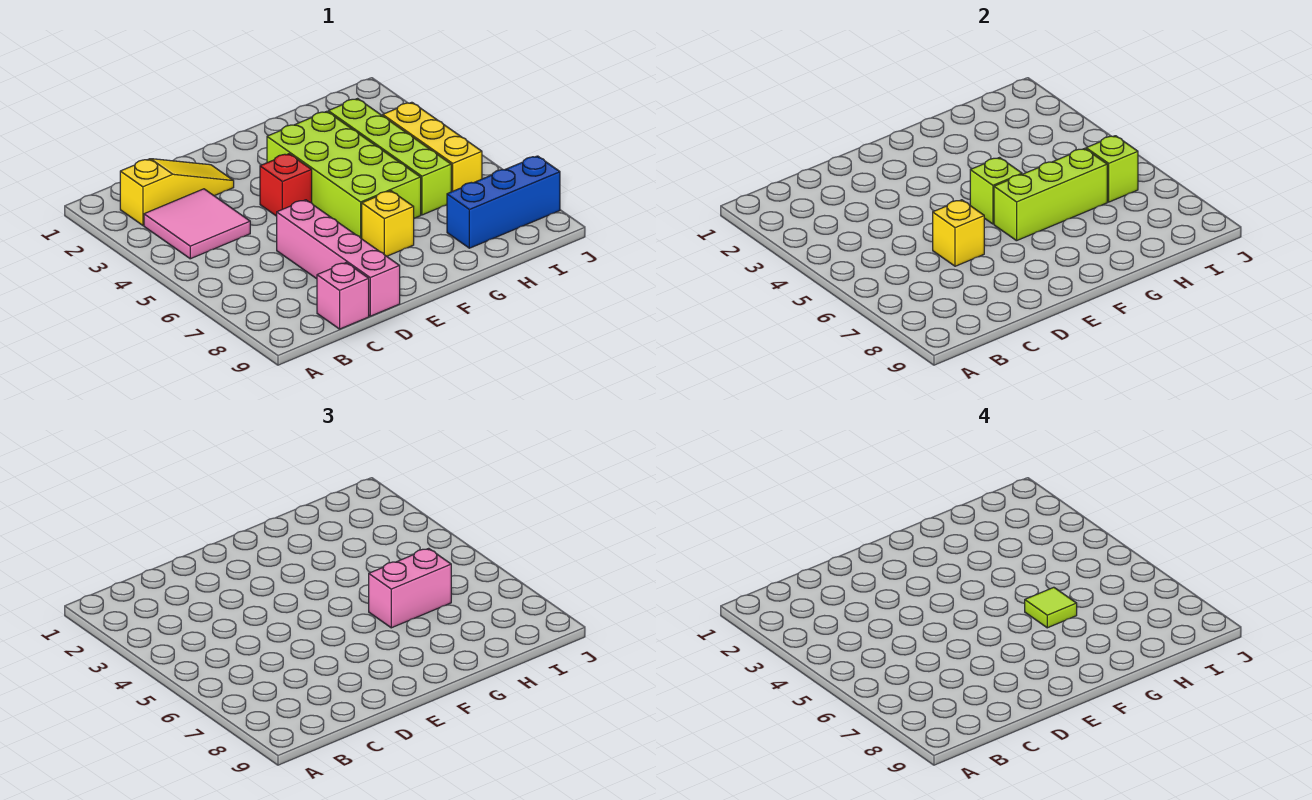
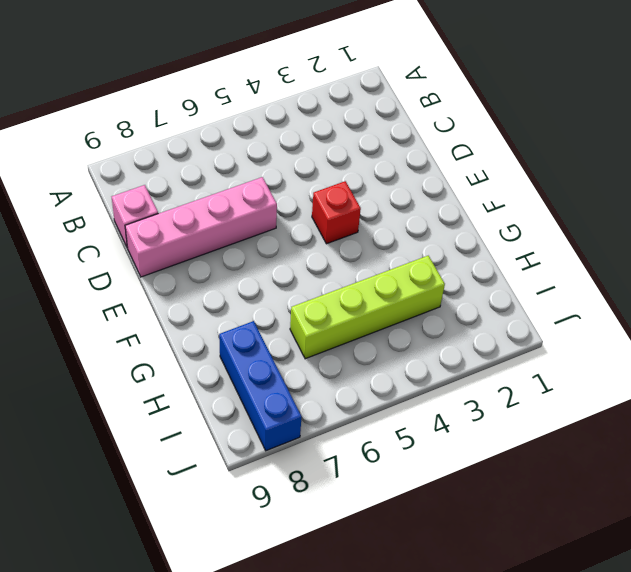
none -> yellow slope B2:D2 level 1 top B
none -> pink tile B3:C4 level 1
none -> lime brick F3:G6 level 1

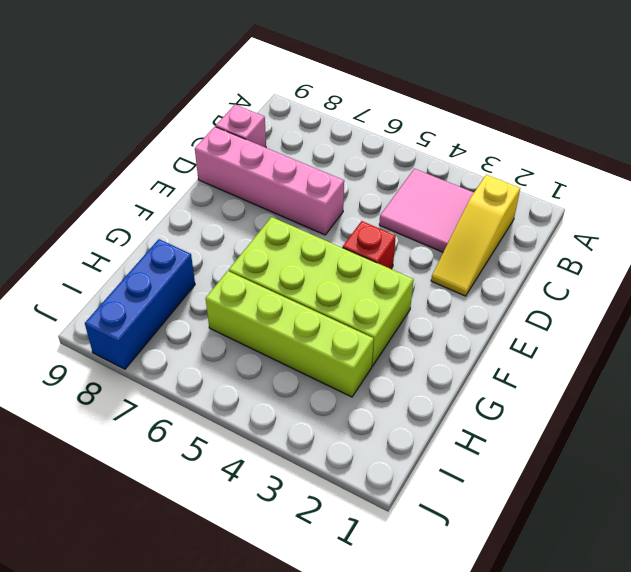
none -> yellow brick F7 level 1
none -> yellow brick I4:I6 level 1
none -> yellow brick D6 level 2

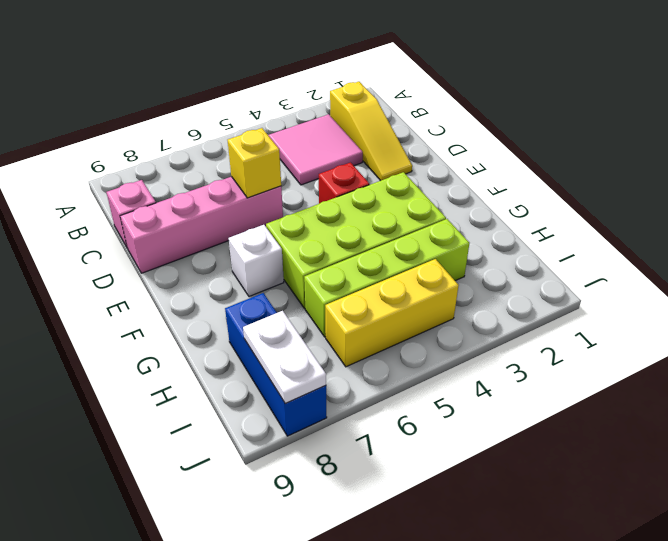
white brick F7 level 1 -> yellow brick F7 level 1
white plate I8:J8 level 2 -> none
none -> lime brick F5 level 2
none -> lime brick F6:H6 level 2
none -> lime brick I6 level 2

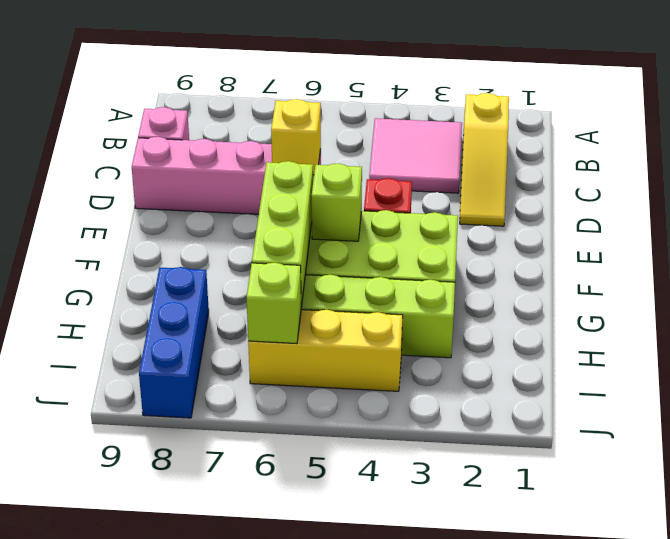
none -> yellow brick F7 level 1
none -> pink brick G6:H6 level 3
none -> lime tile G6 level 4

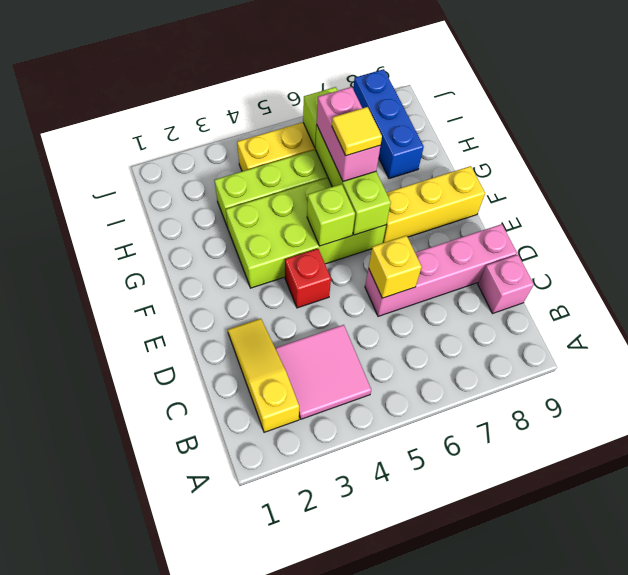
yellow brick F7:F9 level 1 -> yellow brick F7 level 1
yellow tile G6 level 4 -> lime tile G6 level 4

